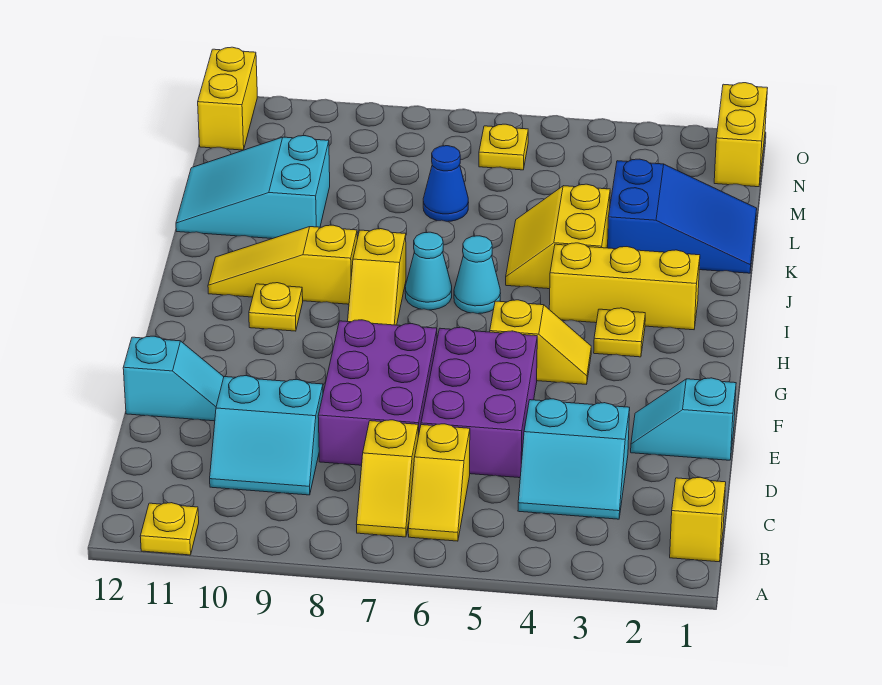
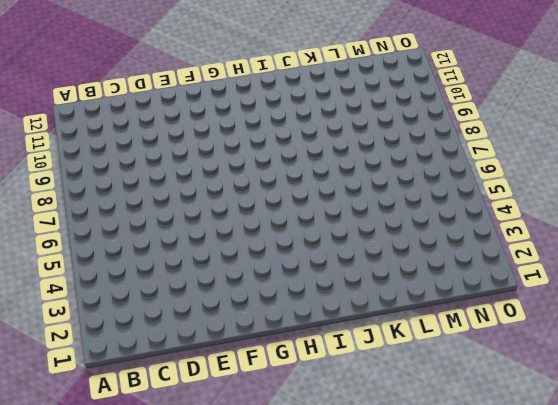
none -> yellow plate A11 level 1
none -> yellow brick B1 level 1
none -> yellow slope B6:C6 level 1 top C

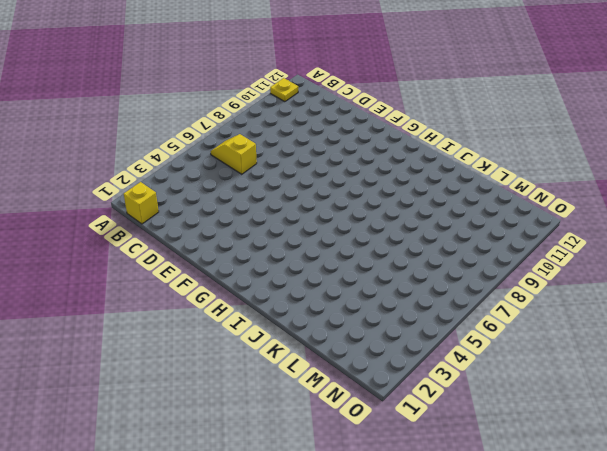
none -> yellow slope B7:C7 level 1 top C
none -> cyan slope C3:D4 level 1 top D
none -> cyan slope C9:D10 level 1 top D

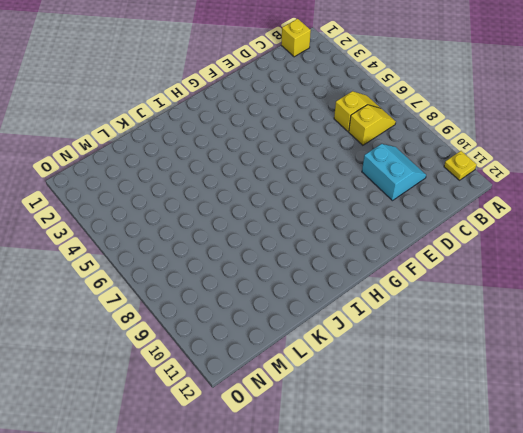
none -> cyan slope C3:D4 level 1 top D
none -> purple brick D5:F6 level 1
none -> purple brick D7:F8 level 1

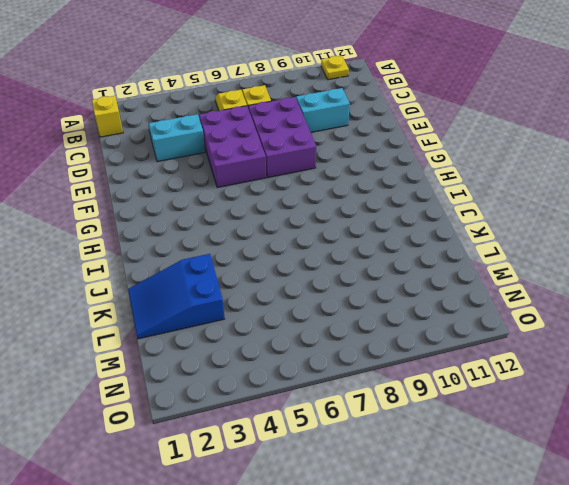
none -> cyan slope E1:E2 level 1 top 1
none -> cyan slope E11:E12 level 1 top 12
none -> yellow slope G4:G5 level 1 top 5

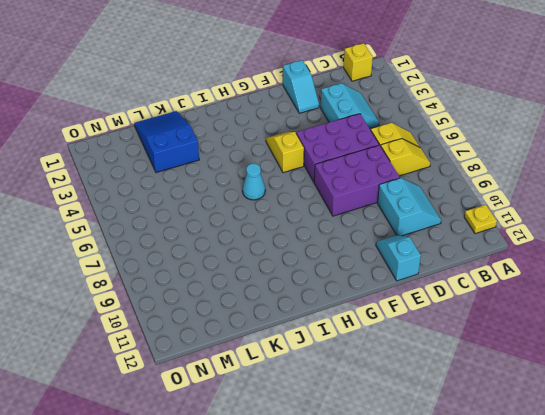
none -> yellow plate H3 level 1
none -> yellow slope H8:I8 level 1 top I
none -> yellow plate H10 level 1

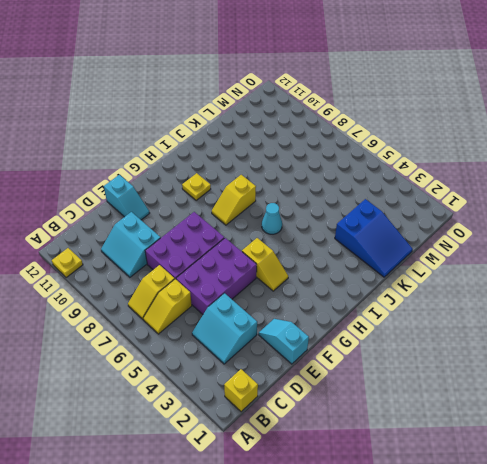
none -> yellow plate H3 level 1
none -> yellow brick I2:I4 level 1
none -> cyan cone I7 level 1

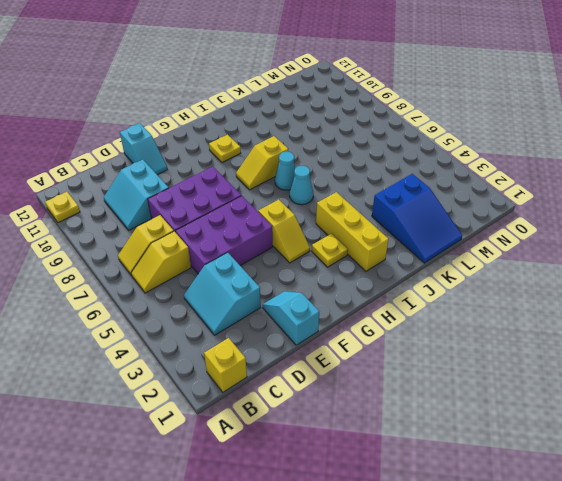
none -> yellow slope I9:I11 level 1 top 9
none -> yellow slope J4:K5 level 1 top 4
none -> cyan slope K10:L12 level 1 top 10

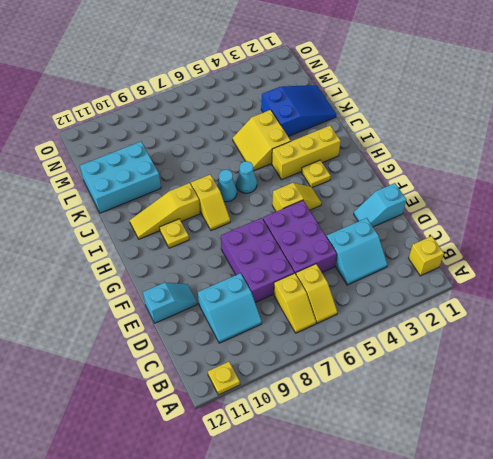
cyan brick K10:L12 level 1 -> cyan slope K10:L12 level 1 top 10
none -> blue cone L7 level 1
none -> yellow brick N1:O1 level 1
none -> yellow plate N6 level 1

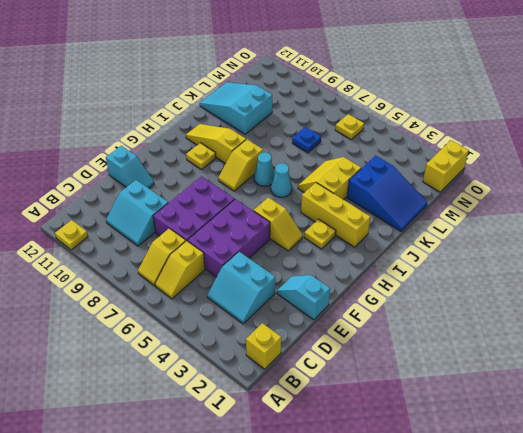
blue plate L7 level 1 -> blue cone L7 level 1
none -> yellow brick N12:O12 level 1

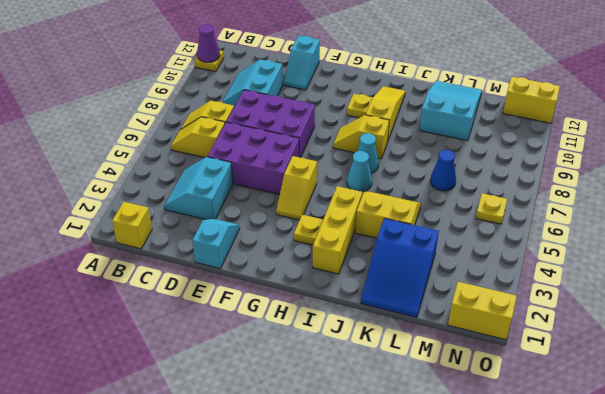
purple cone A11 level 2 -> none

